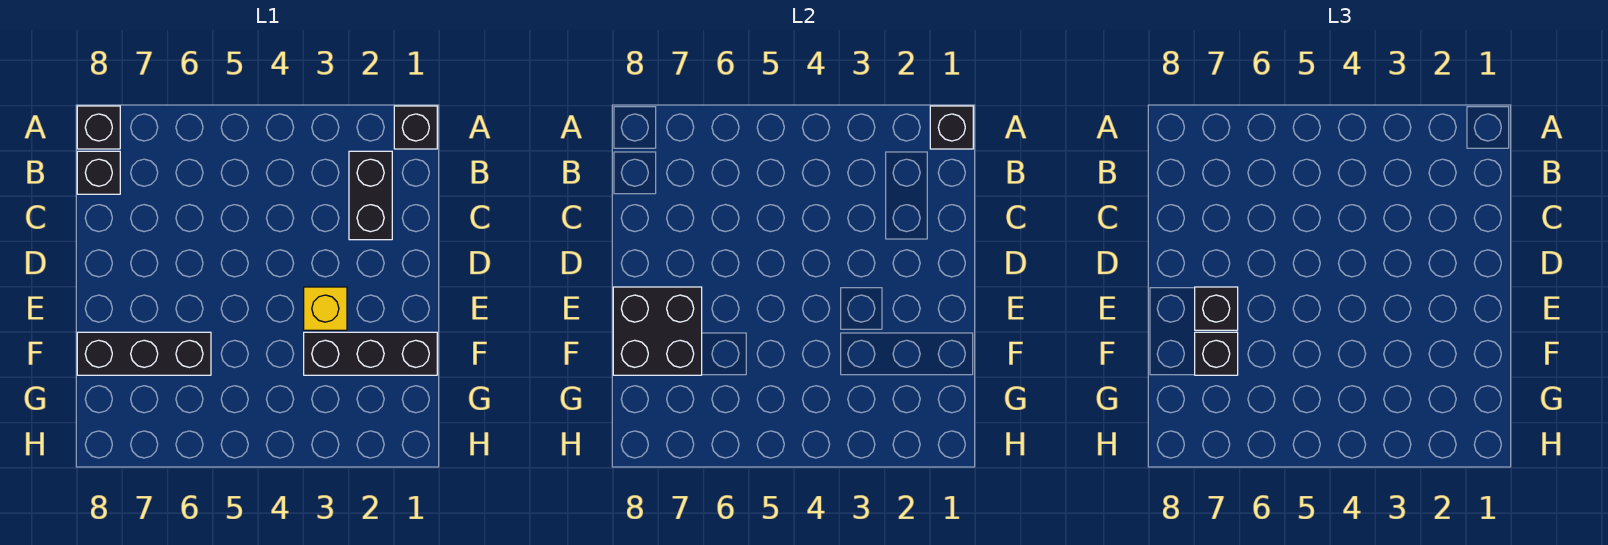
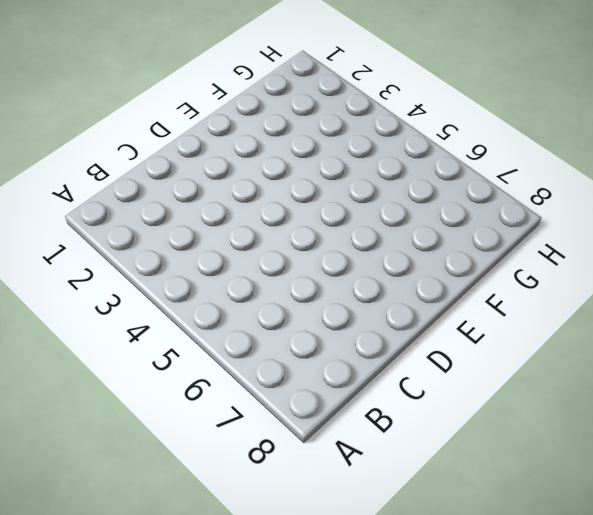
none -> black brick A1 level 1
none -> black brick A8 level 1

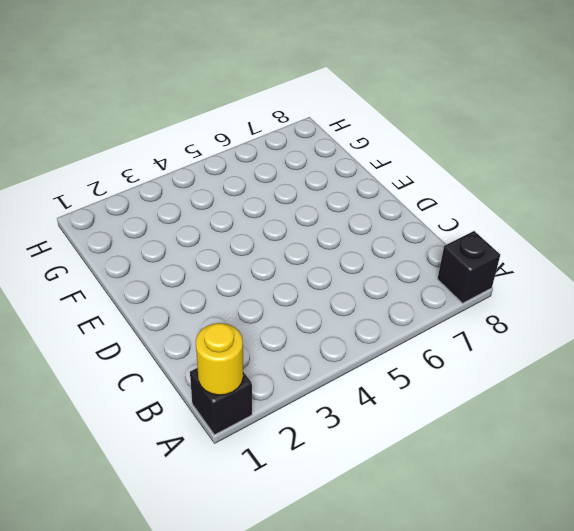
yellow round brick A1 level 2 -> black brick A1 level 2
none -> black brick B2:C2 level 1
none -> black brick B8 level 1

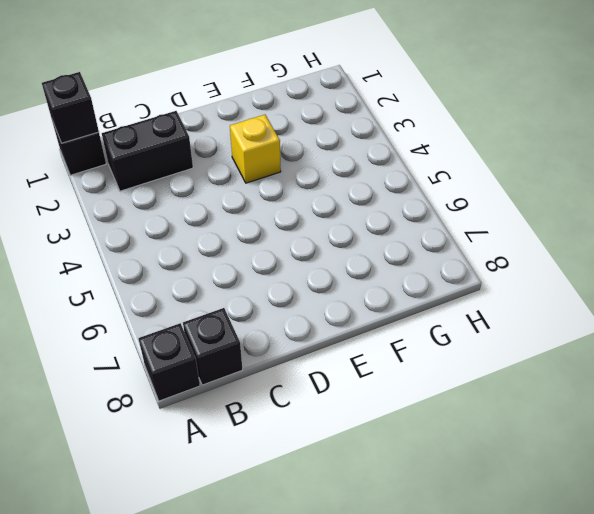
none -> black brick F1:F3 level 1
none -> black brick F6:F8 level 1

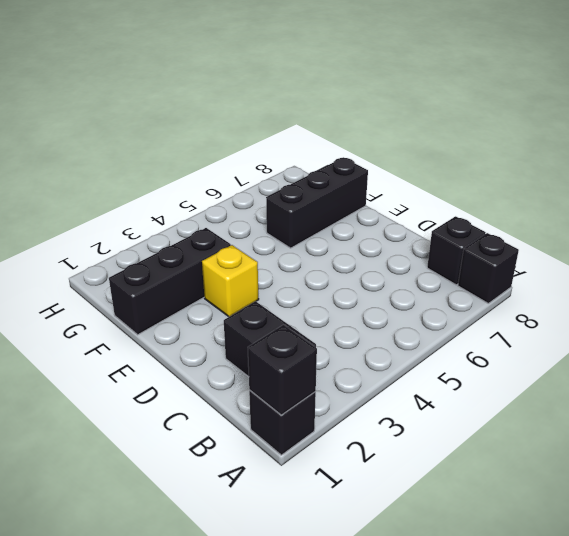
none -> black brick E7:F8 level 2
none -> black brick E7 level 3

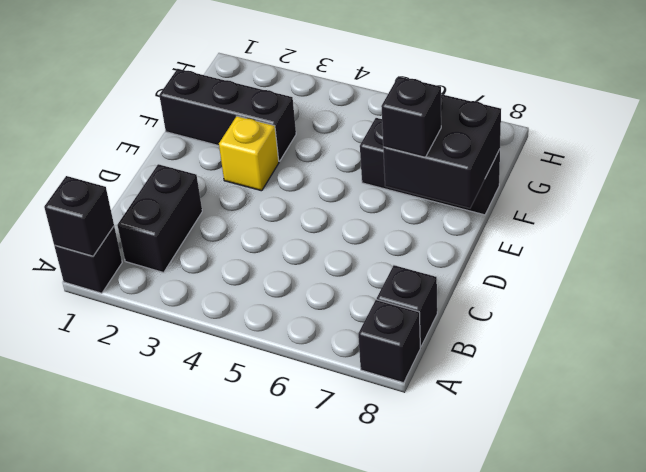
none -> black brick F7 level 3

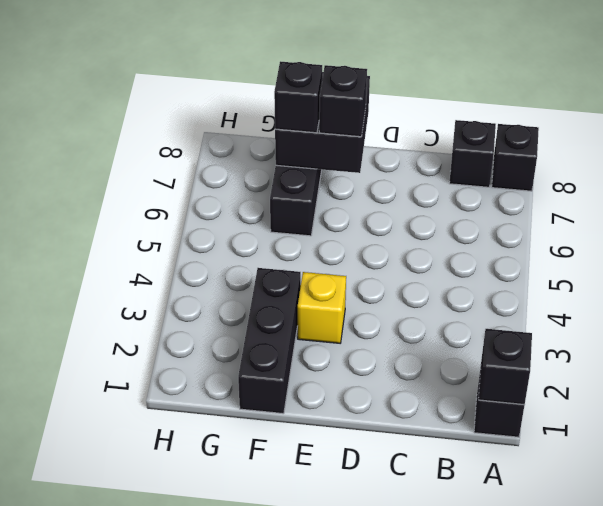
none -> black brick B2:C2 level 1

